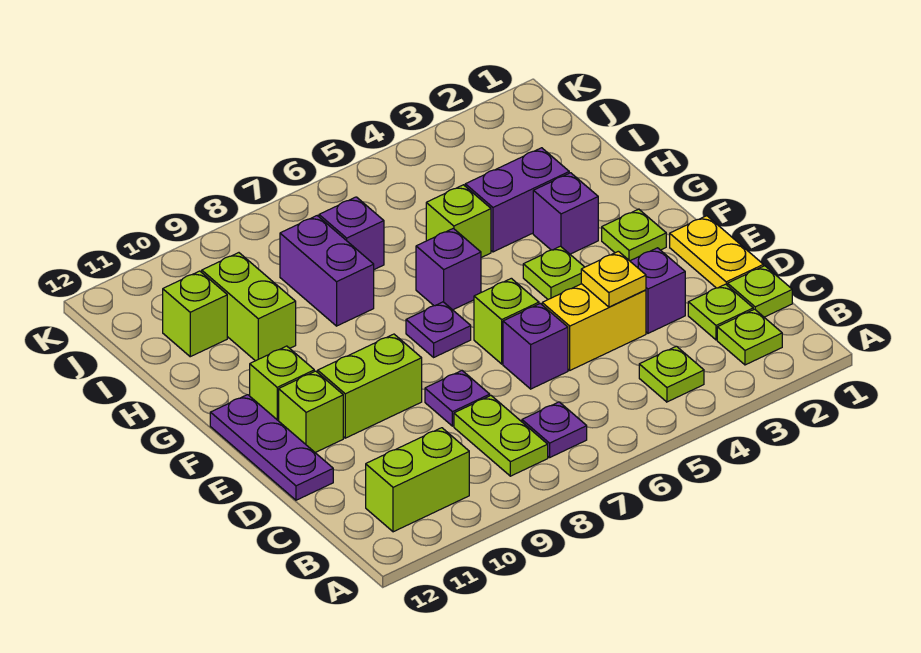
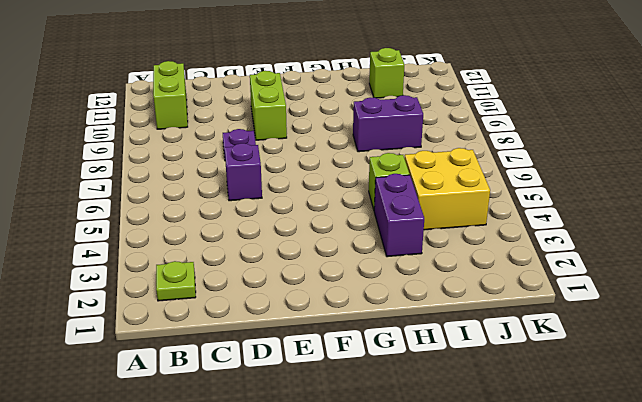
yellow brick I4:J5 level 1 -> none
none -> lime plate B4 level 1
none -> purple plate B7 level 1
none -> lime plate B8:C8 level 1

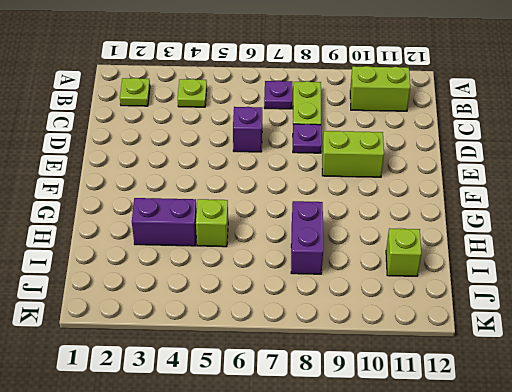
none -> lime plate C1 level 1
none -> lime plate C2 level 1
none -> yellow plate D1:E1 level 1

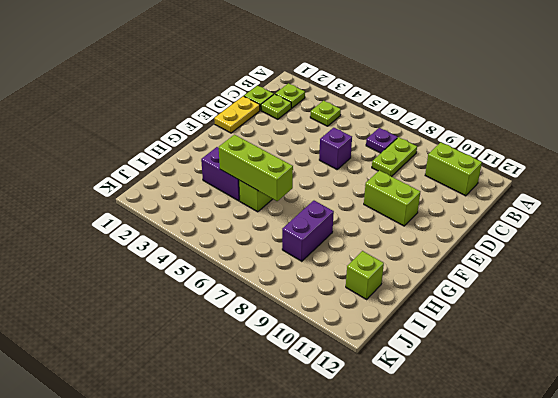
lime brick H4:H6 level 2 -> none
none -> purple brick D3 level 1
none -> yellow brick D4:D5 level 1
none -> purple plate D8 level 1

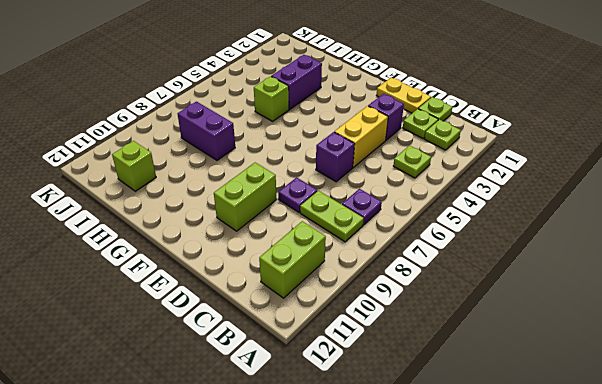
none -> purple plate D12:F12 level 1
none -> lime brick E6 level 1
none -> lime brick E11 level 1

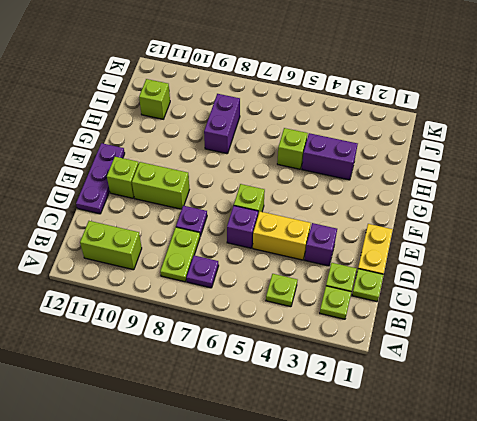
none -> lime plate F2 level 1
none -> lime plate F4 level 1
none -> purple plate F7 level 1

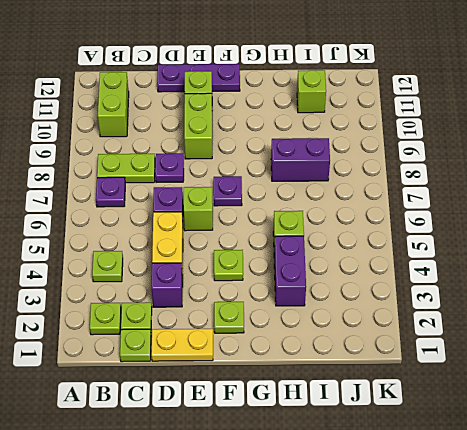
none -> lime brick F11 level 1
none -> purple brick G3 level 1
none -> purple brick G6 level 1

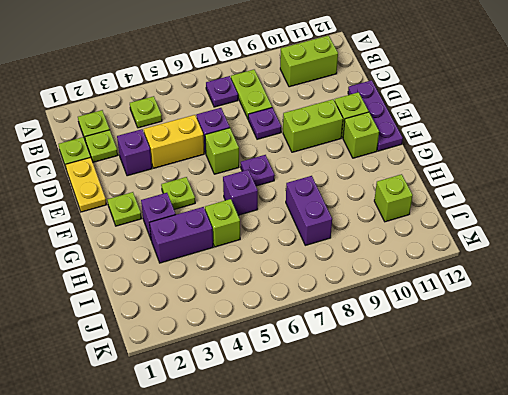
none -> lime brick H10:I10 level 1
none -> purple brick I7 level 1
none -> yellow plate D4 level 2

